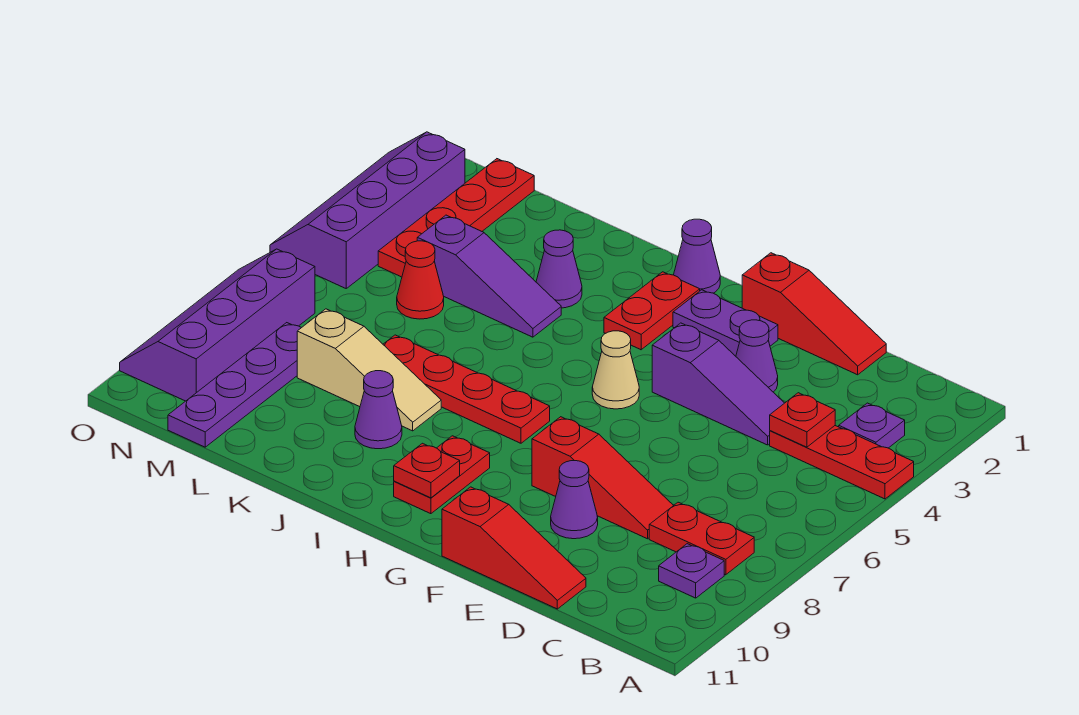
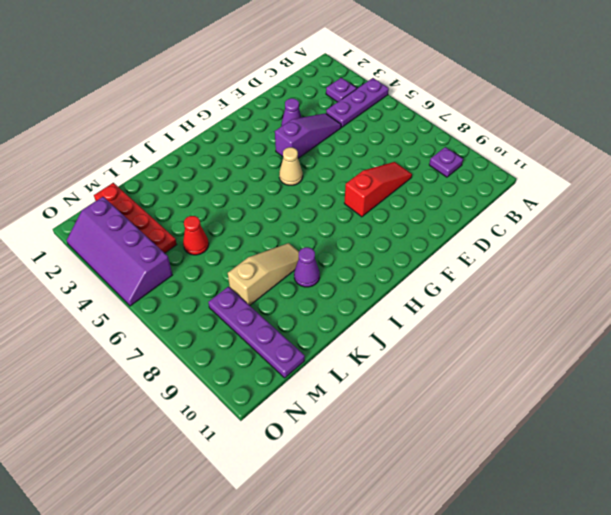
purple plate A4:C4 level 1 -> red plate A4:C4 level 1
none -> red plate B8:C8 level 1
none -> red slope D1:F1 level 1 top F
none -> red slope D11:F11 level 1 top F

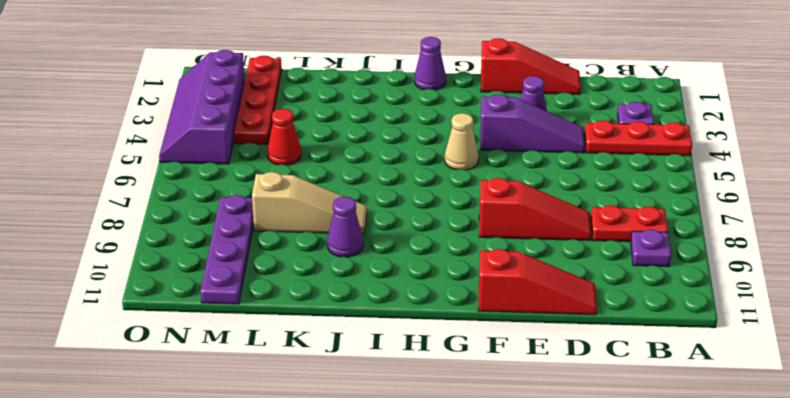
none -> purple cone E9 level 1
none -> purple plate F2:G2 level 1
none -> red plate H2:H3 level 1

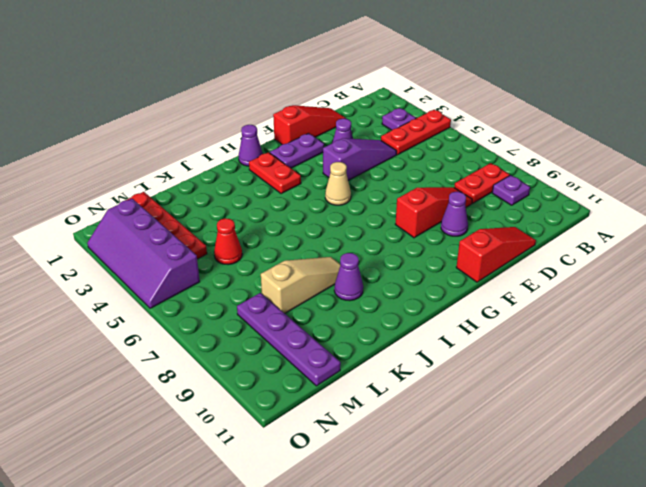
none -> red plate H7:K7 level 1
none -> red plate H9:H10 level 1
none -> purple cone J3 level 1

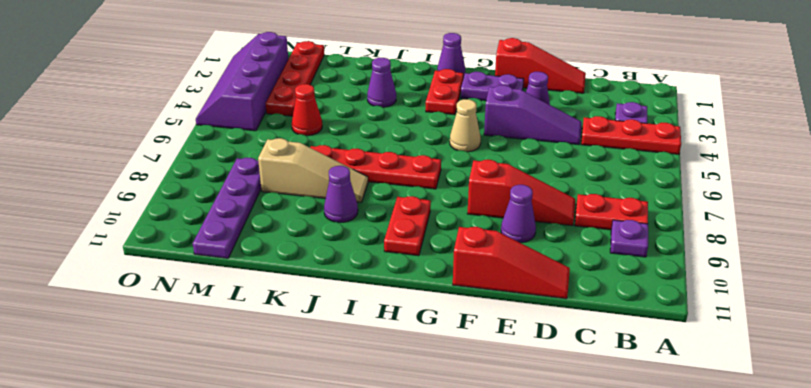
none -> purple slope J4:L4 level 1 top L
none -> purple slope N7:O10 level 1 top N
none -> red plate C4 level 2

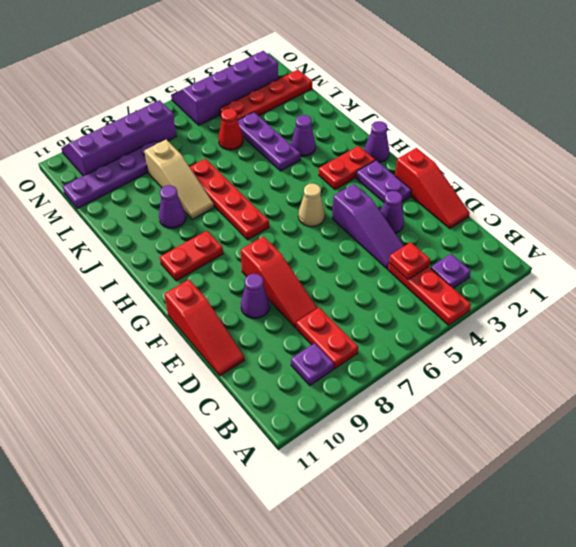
purple plate J4:L4 level 1 -> purple slope J4:L4 level 1 top L
none -> red plate H10 level 2

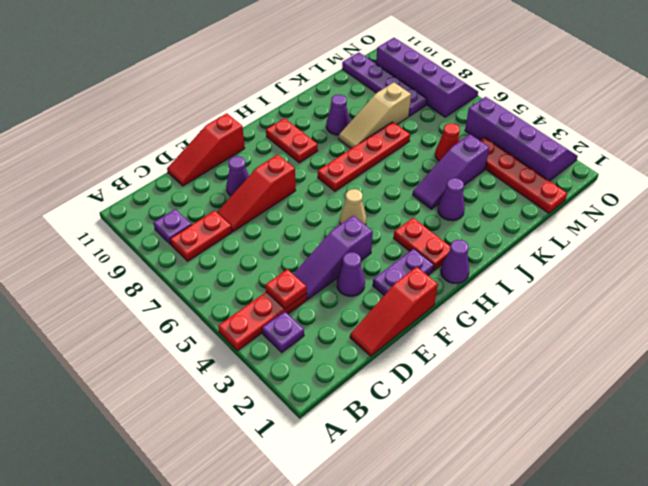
none -> red plate H10 level 2

